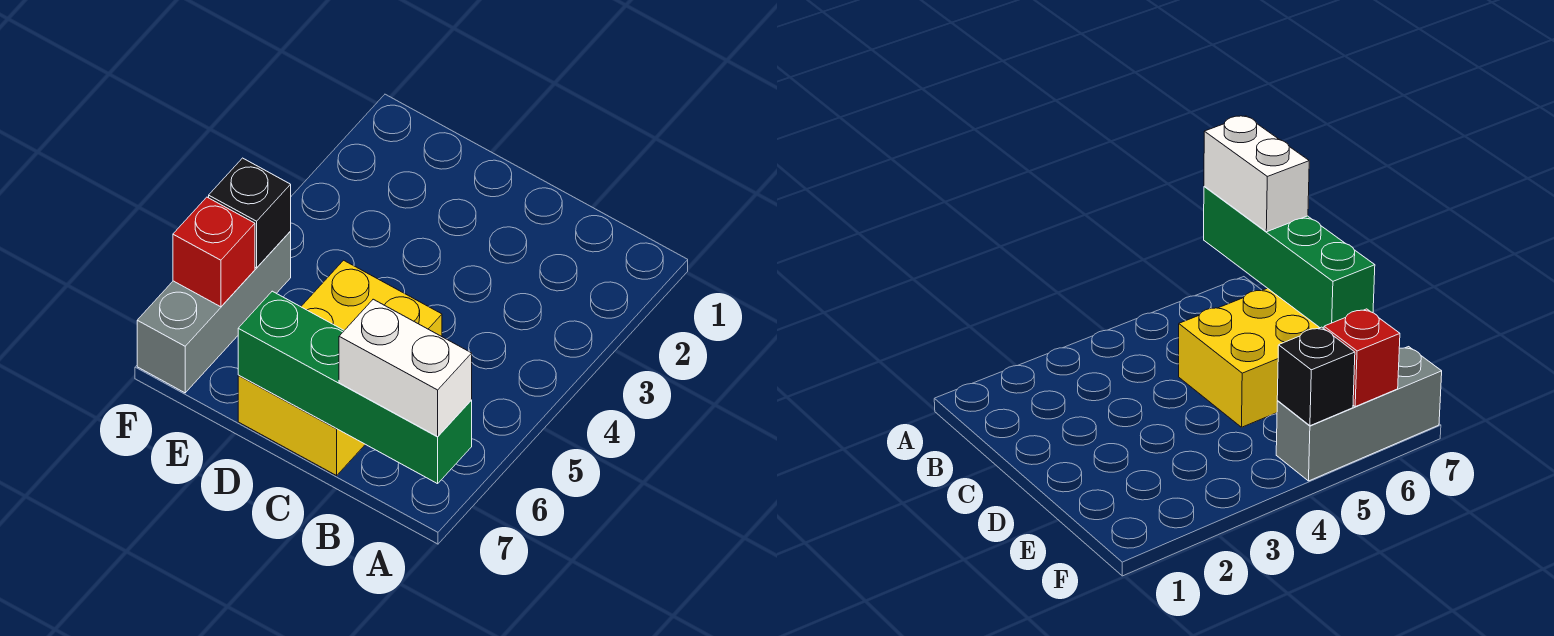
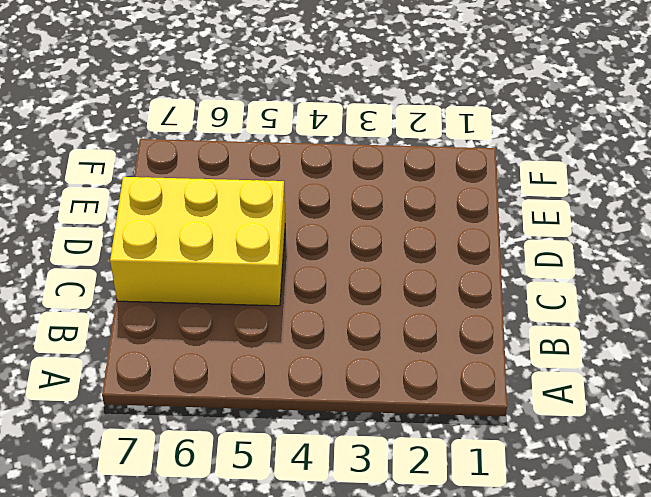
none -> grey brick F5:F7 level 1
none -> green brick A7:D7 level 2

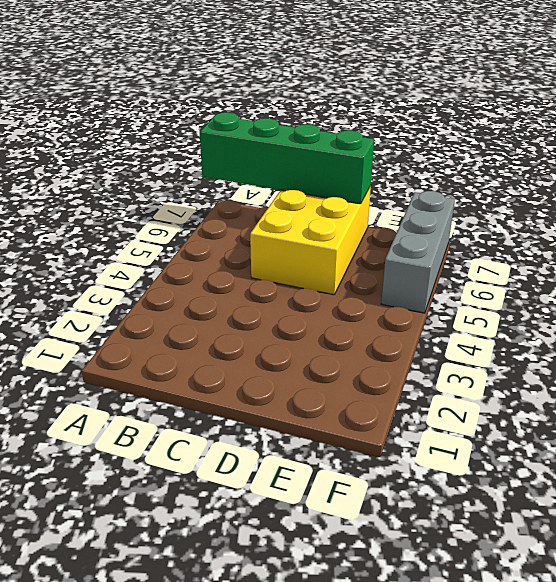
none -> black brick F5 level 2
none -> red brick F6 level 2

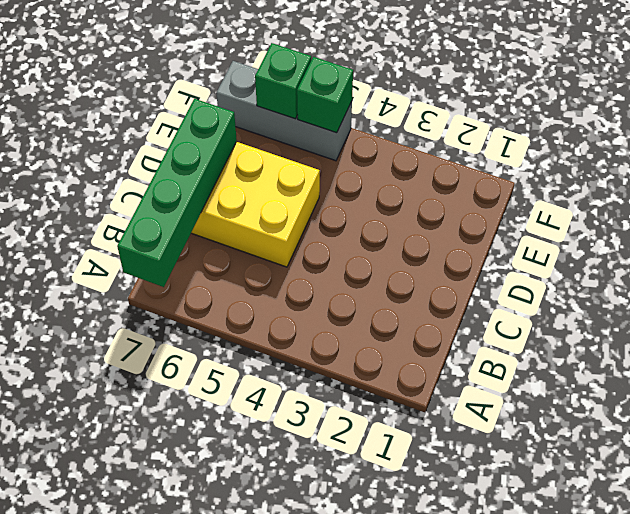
green brick F5 level 2 -> black brick F5 level 2
green brick F6 level 2 -> red brick F6 level 2
none -> white brick A7:B7 level 3

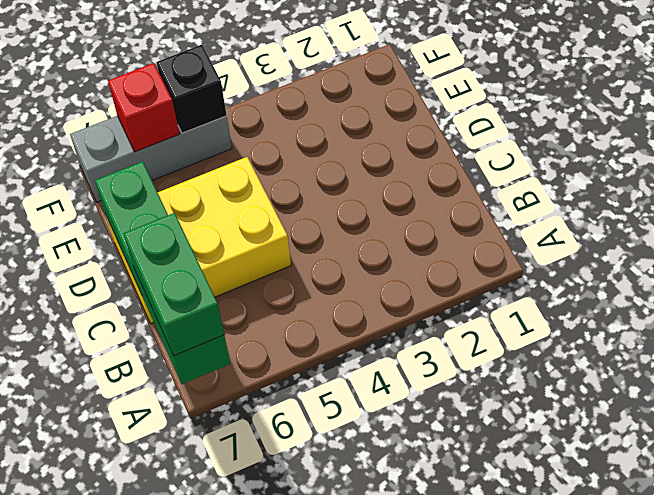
green brick A7:B7 level 3 -> white brick A7:B7 level 3

